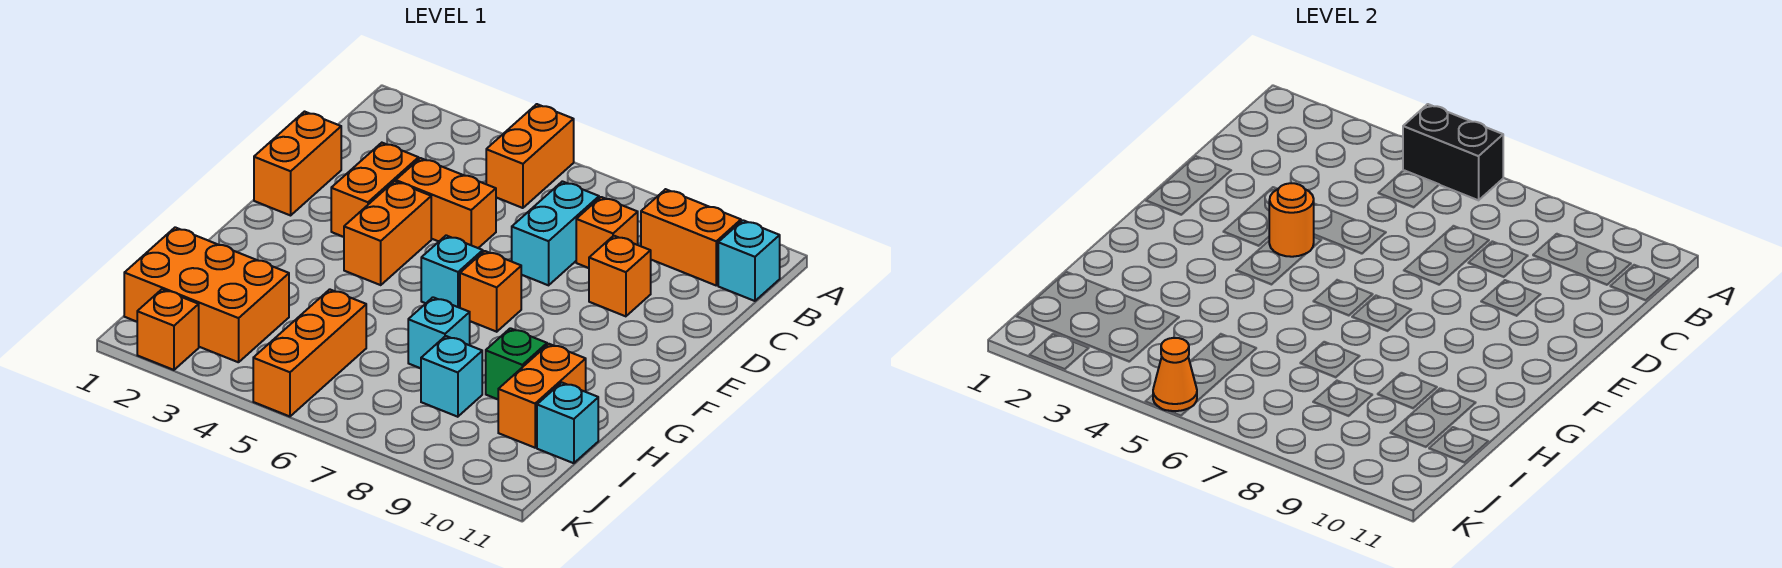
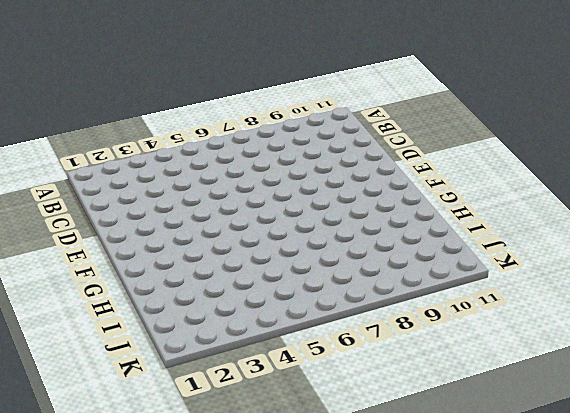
none -> orange brick A5:B5 level 1
none -> orange brick B9:B10 level 1
none -> cyan brick B11 level 1

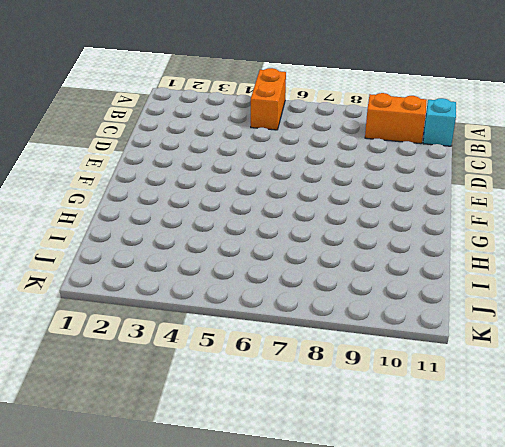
none -> cyan brick C7:D7 level 1
none -> orange brick C8 level 1
none -> orange brick D1:E1 level 1

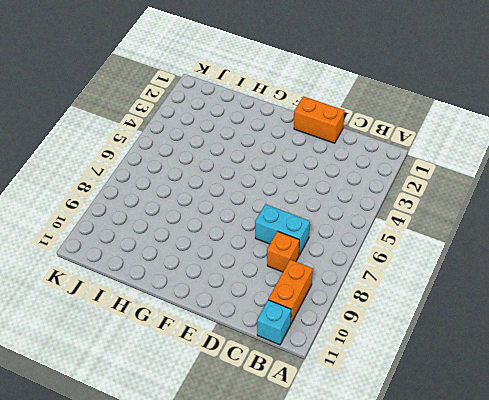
none -> orange brick A5:B5 level 1
none -> orange brick D3:E3 level 1
none -> orange brick D4:D5 level 1

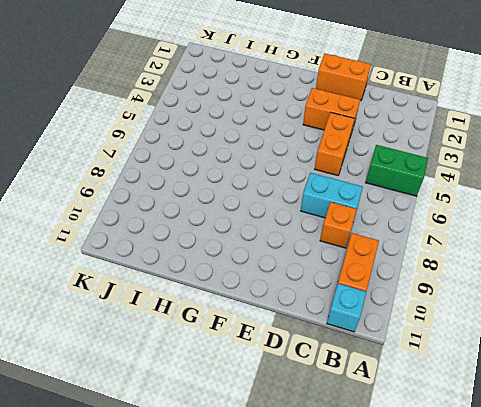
green brick A5:B5 level 1 -> orange brick A5:B5 level 1
none -> orange brick D9 level 1
none -> orange brick E4:F4 level 1
none -> cyan brick F6 level 1

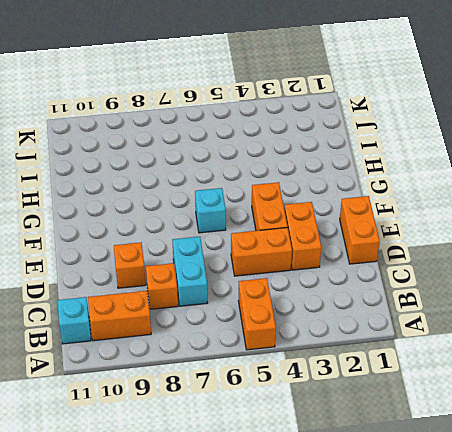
none -> orange brick F7 level 1
none -> cyan brick H7 level 1
none -> green brick H9 level 1

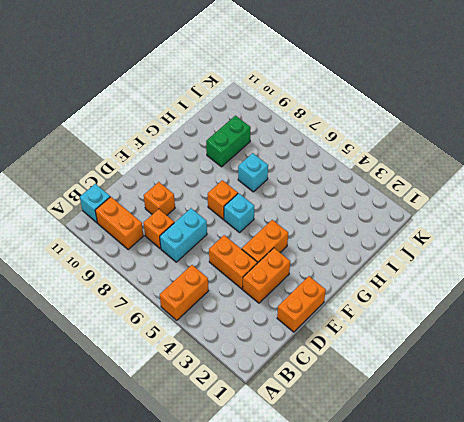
green brick H9:I9 level 1 -> green brick H9 level 1
none -> orange brick H10:I10 level 1
none -> orange brick I1:J3 level 1
none -> orange brick I5:K5 level 1

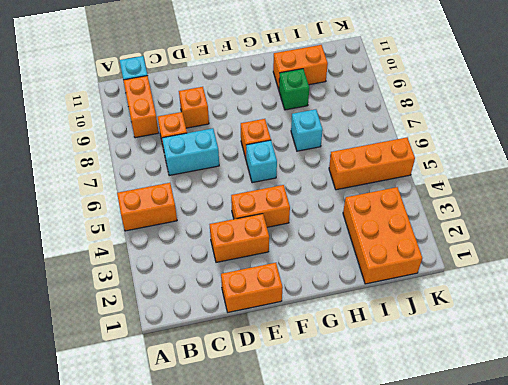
none -> orange brick D4:D5 level 1
none -> cyan brick I8 level 1
none -> cyan brick I11 level 1

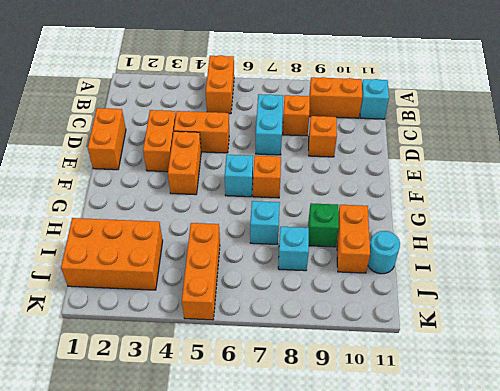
cyan round brick I11 level 1 -> cyan brick I11 level 1
none -> orange brick K2 level 1
none -> black brick A5:A6 level 2
none -> orange round brick E4 level 2

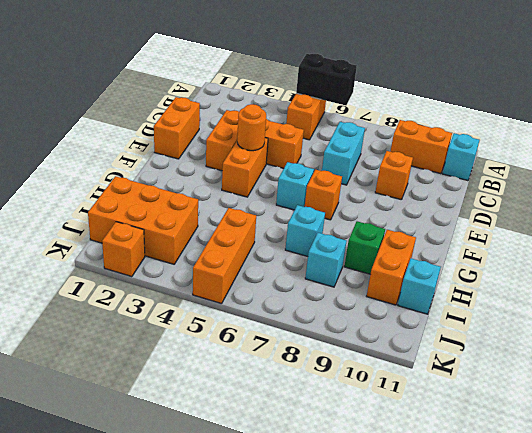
none -> orange brick C8 level 1
none -> orange cone K5 level 2

